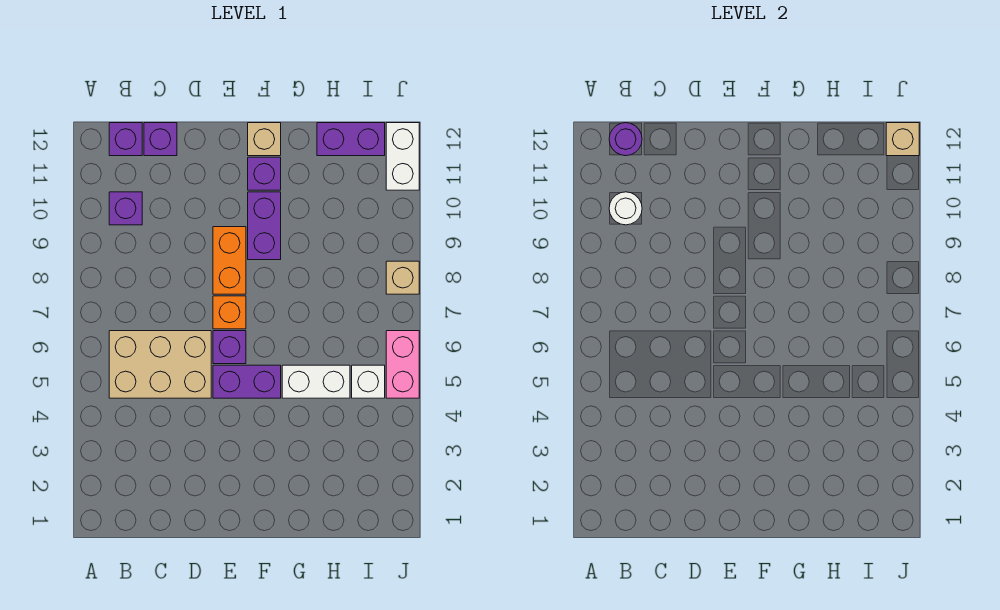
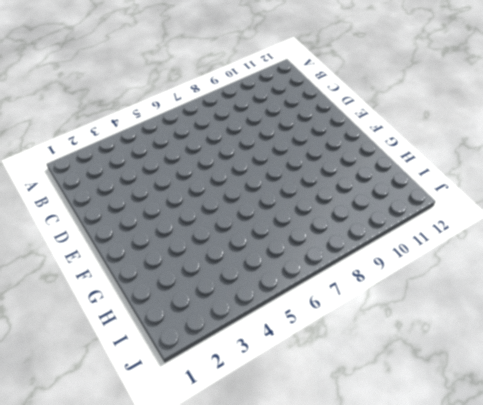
none -> tan brick B5:D6 level 1
none -> purple brick B10 level 1
none -> purple brick B12 level 1

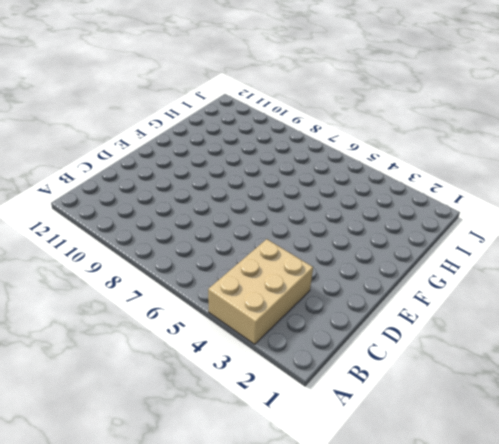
tan brick A3:C4 level 1 -> tan brick B5:D6 level 1
none -> purple brick B10 level 1
none -> purple brick B12 level 1
none -> purple brick C12 level 1

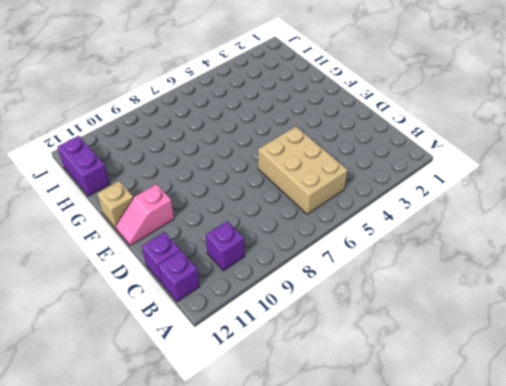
pink slope E11:E12 level 1 top 11 -> none
none -> purple brick E5:F5 level 1
none -> purple brick E6 level 1
none -> orange brick E7 level 1

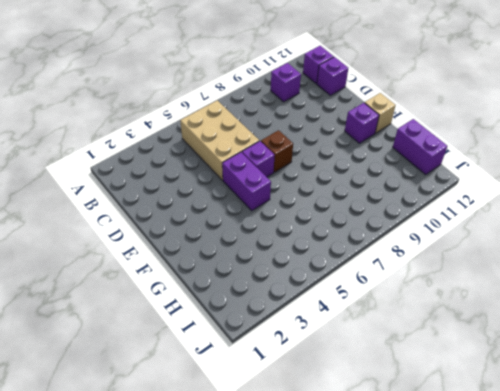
brown brick E7 level 1 -> orange brick E7 level 1
none -> orange brick E8:E9 level 1
none -> purple brick F9:F10 level 1
none -> white brick G5:H5 level 1

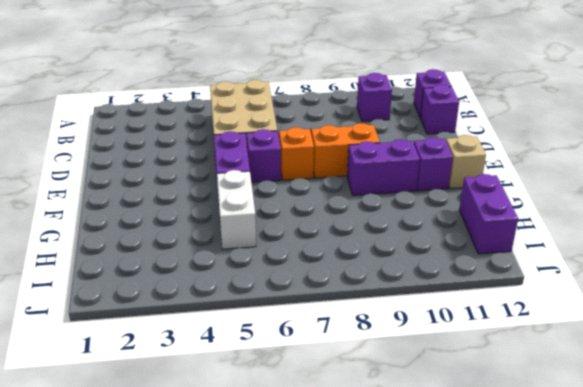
none -> white brick I5 level 1
none -> pink brick J5:J6 level 1
none -> tan brick J8 level 1

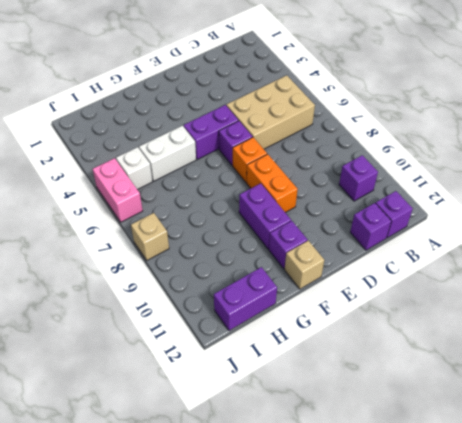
none -> white brick J11:J12 level 1
none -> white round brick B10 level 2
none -> purple round brick B12 level 2

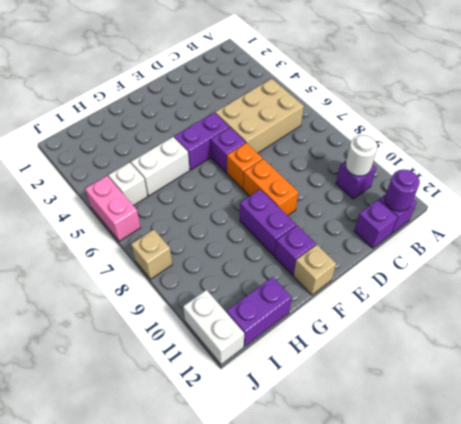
none -> tan brick J12 level 2

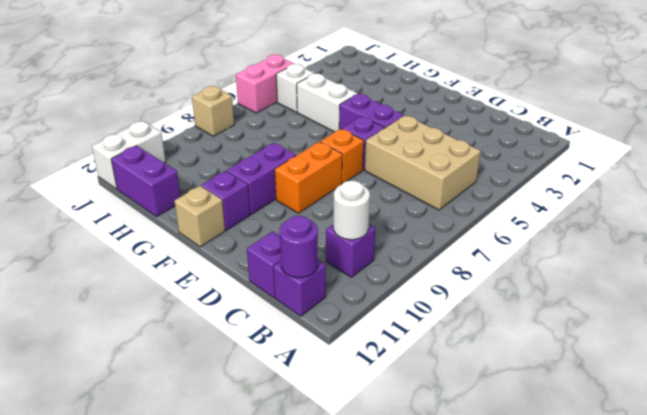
none -> tan brick J12 level 2

